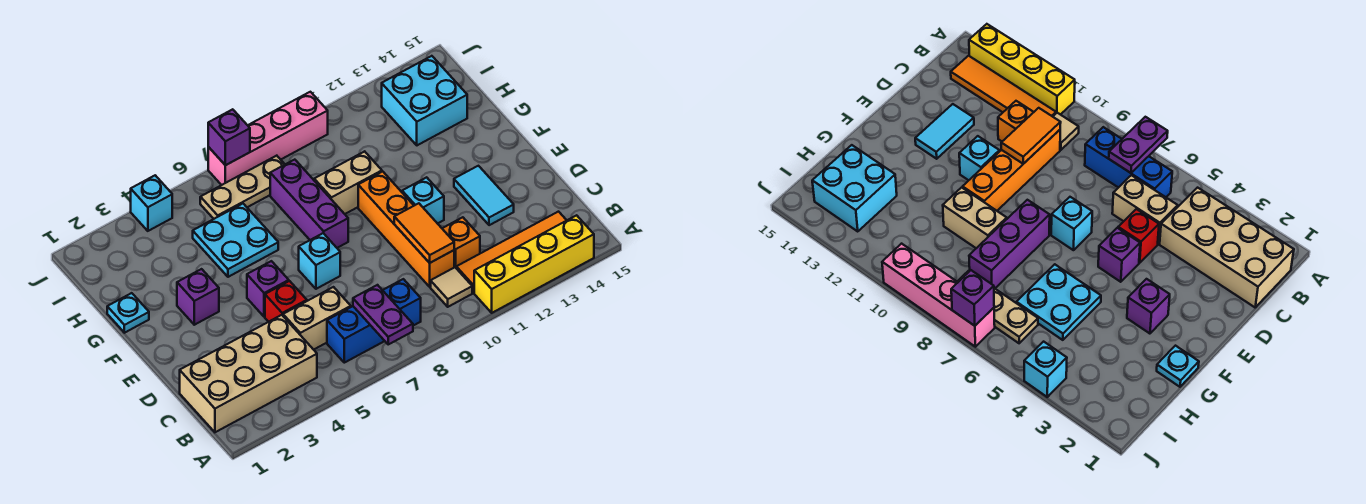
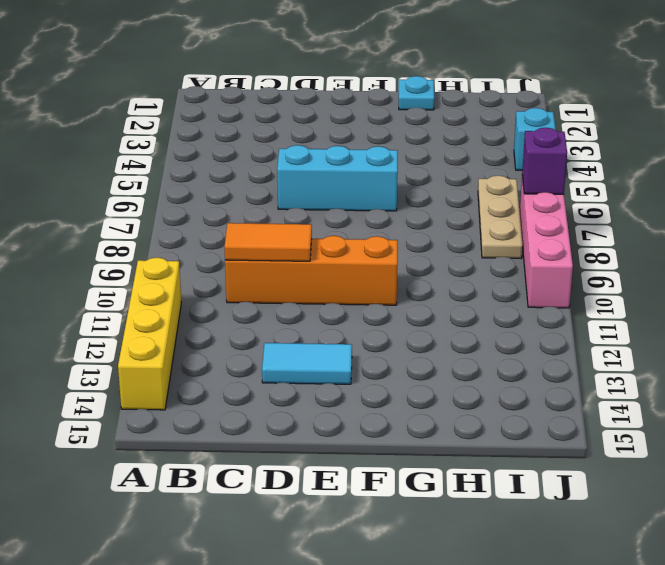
cyan brick D6:F6 level 1 -> none
none -> tan brick B1:C4 level 1
none -> blue brick B6:B8 level 1
none -> tan tile B10 level 1

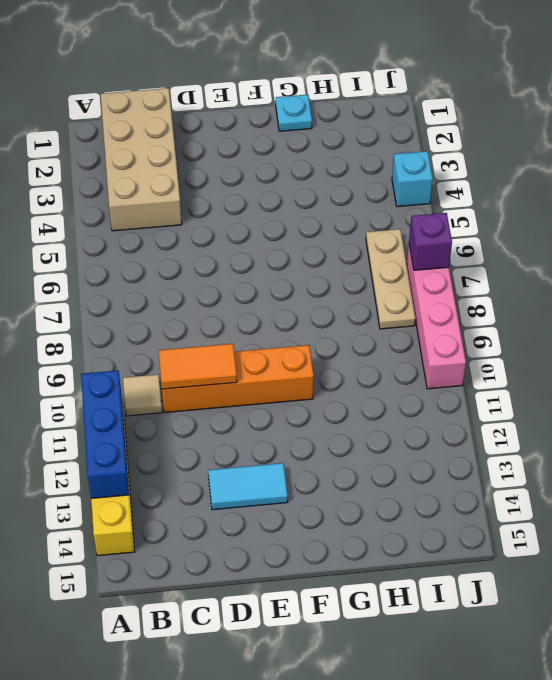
blue brick A11:A13 level 2 -> blue brick B6:B8 level 1
none -> orange tile B11:B14 level 1
none -> tan brick C5:C6 level 1
none -> orange brick C11 level 1

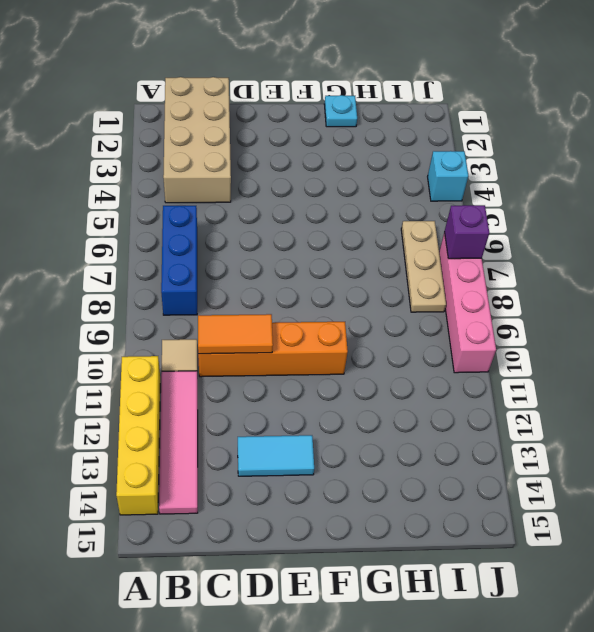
pink tile B11:B14 level 1 -> orange tile B11:B14 level 1
none -> tan brick C5:C6 level 1
none -> orange brick C11 level 1
none -> red brick D5 level 1

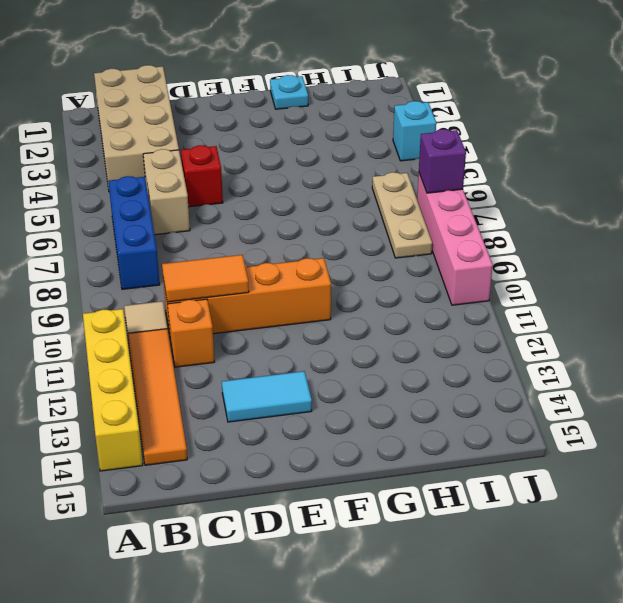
none -> purple brick E5 level 1
none -> cyan brick E7 level 1
none -> cyan brick E11 level 1

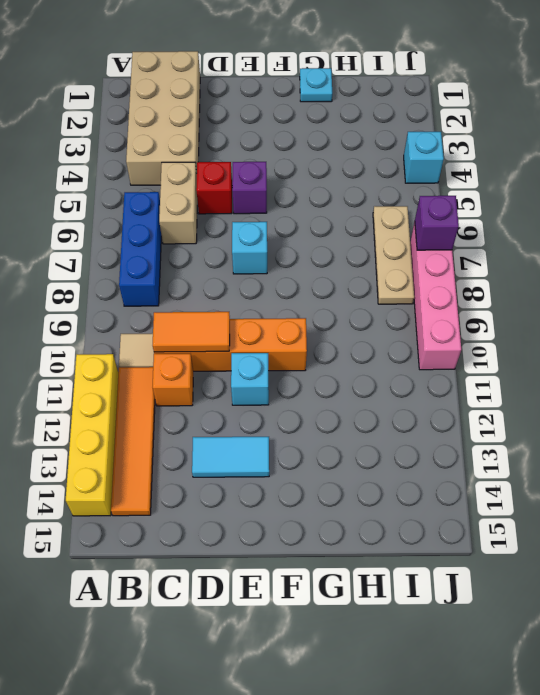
none -> purple brick F3 level 1
none -> purple brick F8:H8 level 1
none -> cyan plate G5:H6 level 1

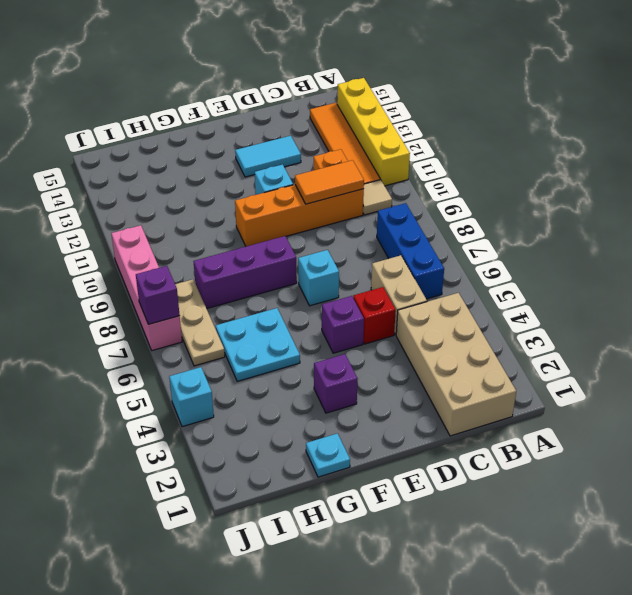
none -> tan brick G9:G10 level 1
none -> cyan brick H13:I14 level 1
none -> purple plate A7:B7 level 2

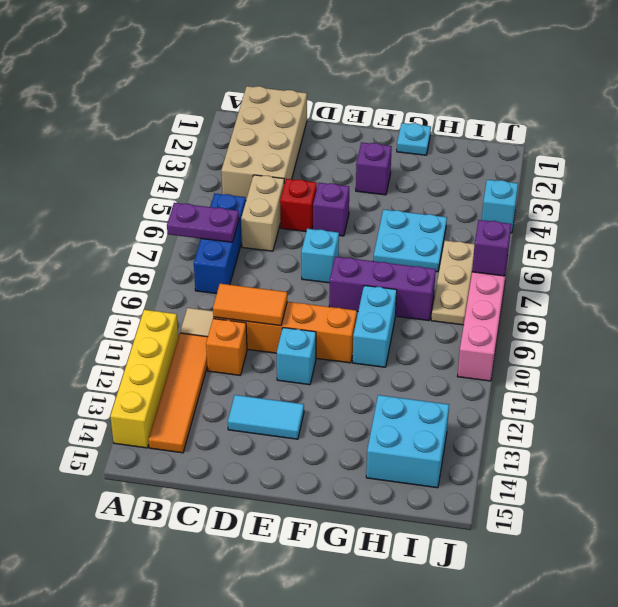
cyan brick G9:G10 level 1 -> tan brick G9:G10 level 1

